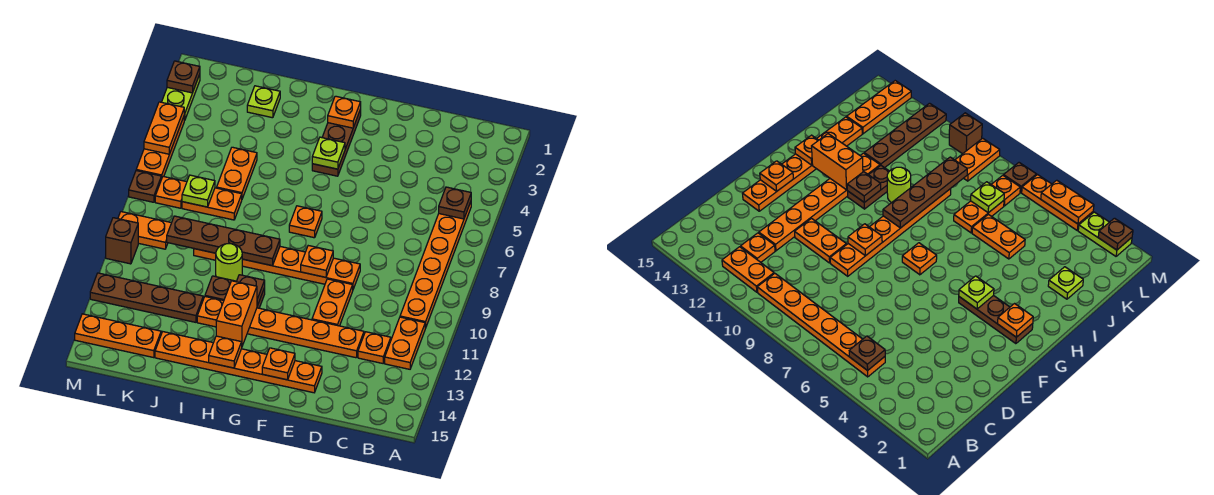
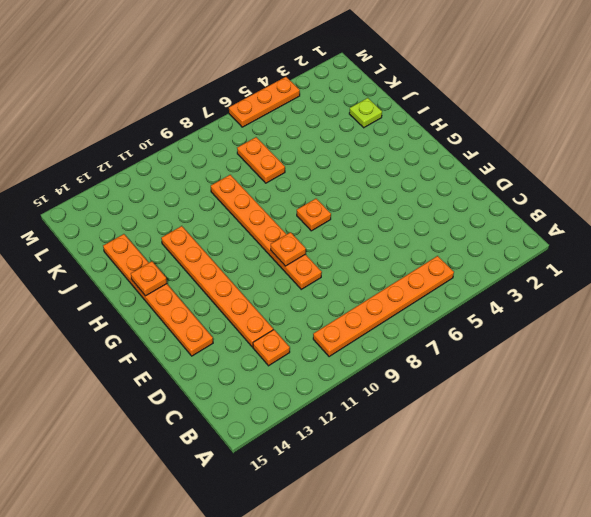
none -> orange plate B11:B12 level 1
none -> orange plate E10:E11 level 1
none -> brown plate G2:G4 level 1
none -> brown plate H11:I11 level 1

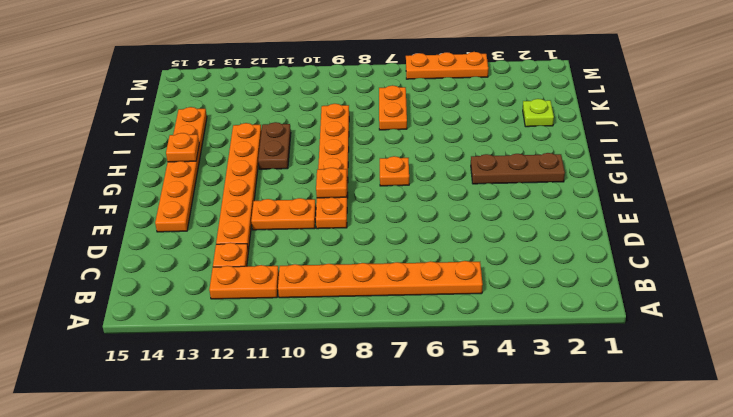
none -> lime round brick I10 level 1
none -> orange plate J5:J6 level 1
none -> brown plate J12:M12 level 1
none -> orange plate K14:M14 level 1

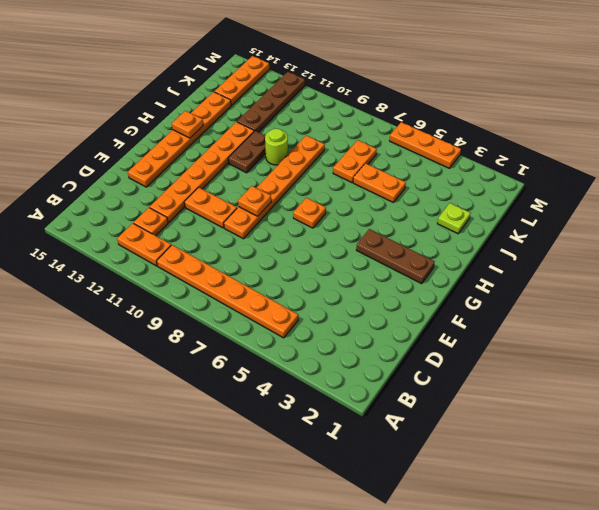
none -> orange plate L7 level 1
none -> orange plate L9:M9 level 1
none -> lime plate M2:M3 level 1
none -> brown plate M7 level 1

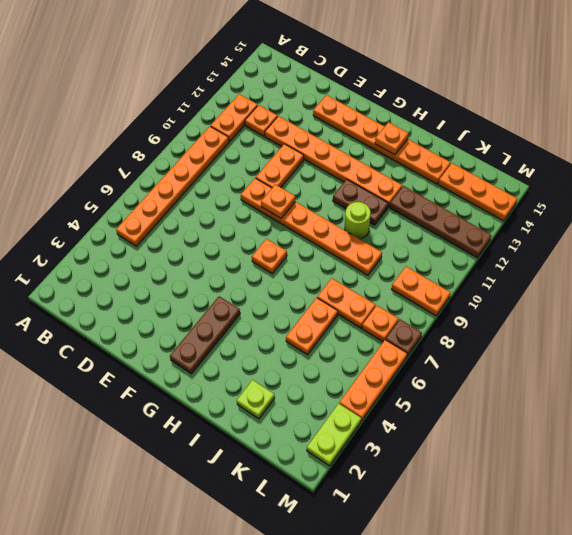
none -> brown brick M10 level 1
none -> brown plate B5 level 2
none -> orange plate F14 level 2
none -> orange plate G2 level 2

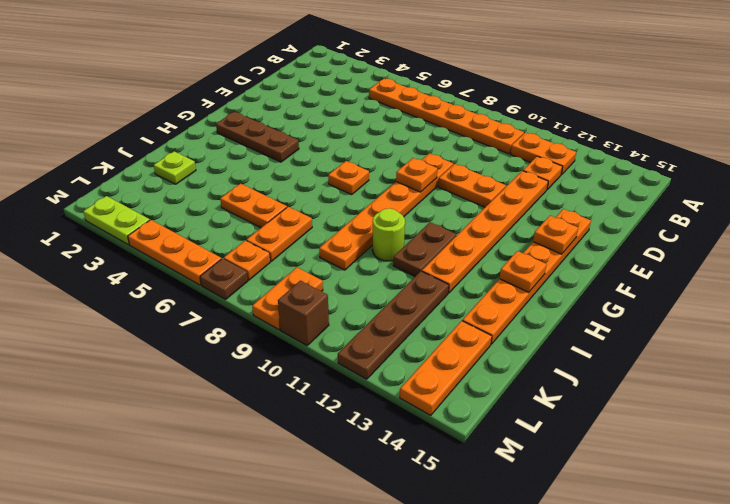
none -> brown plate B5 level 2
none -> orange plate G2 level 2
none -> lime plate G4 level 2
none -> brown plate H9:K9 level 2

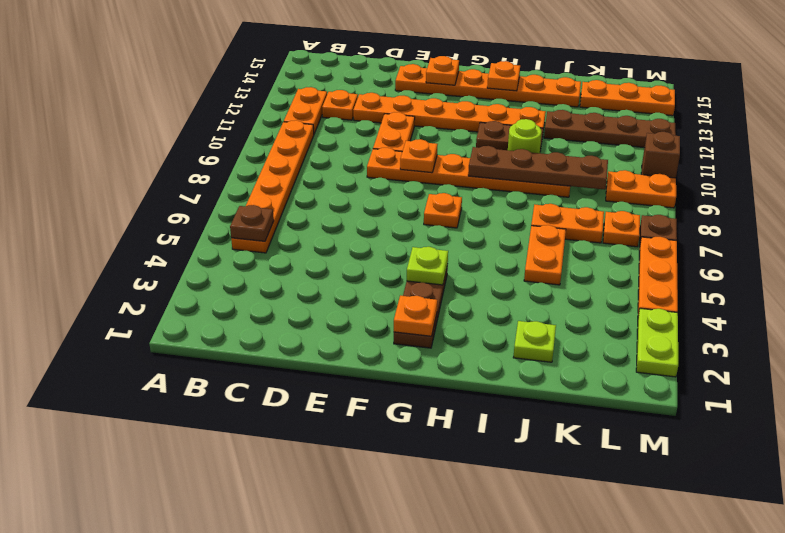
none -> brown plate H11 level 2
none -> orange brick H12:H13 level 2
none -> lime plate K7 level 2
none -> brown plate M2 level 2

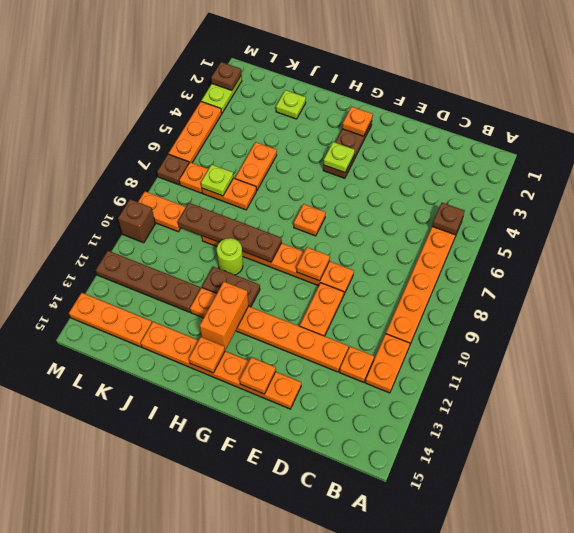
none -> brown plate H11 level 2
none -> orange plate M4:M5 level 2

